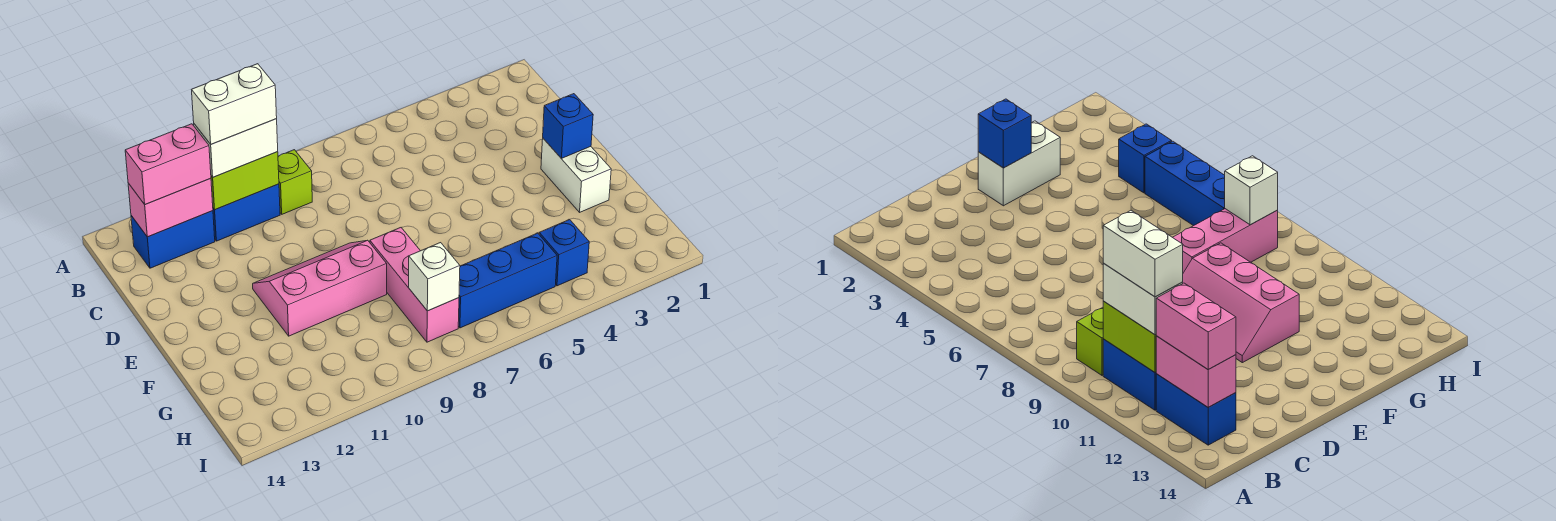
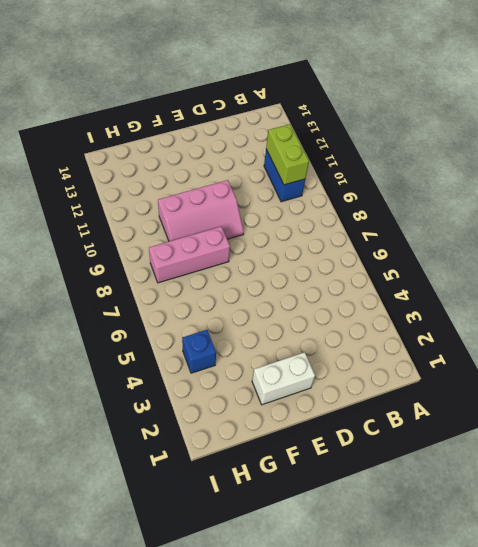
pink slope E9:G10 level 1 top 10 -> pink slope E9:F11 level 1 top F
none -> lime brick B9 level 1
none -> blue brick B12:B13 level 1
none -> blue brick H5:H7 level 1

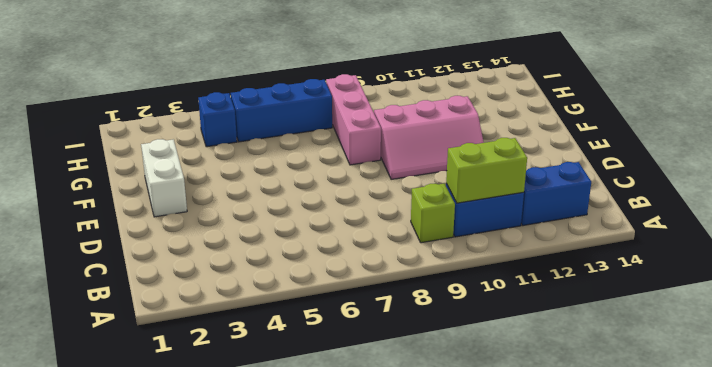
none -> pink brick B12:B13 level 2
none -> blue brick E2 level 2
none -> white brick H8 level 2

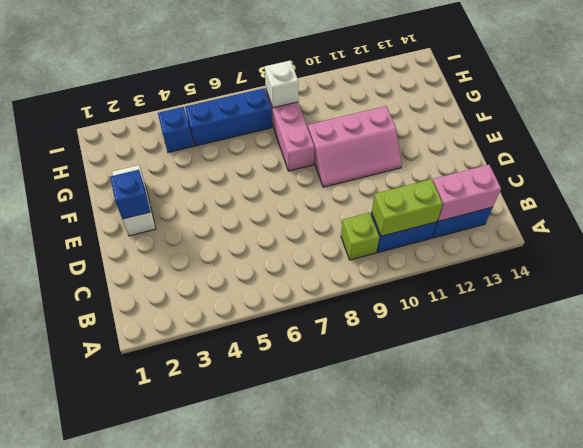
none -> white brick B10:B11 level 3
none -> pink brick B12:B13 level 3
none -> white brick B10:B11 level 4

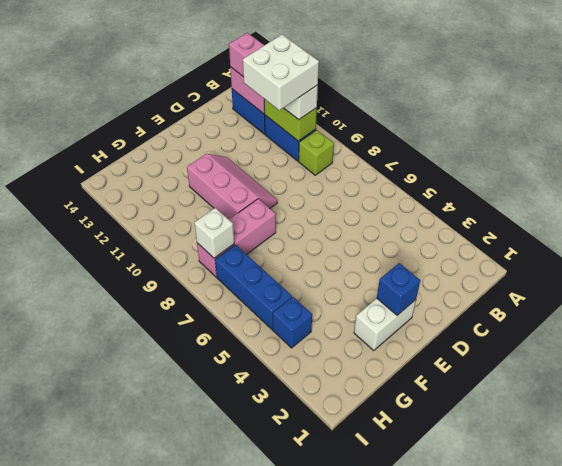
white brick B10:C11 level 4 -> white brick B10:B11 level 4

